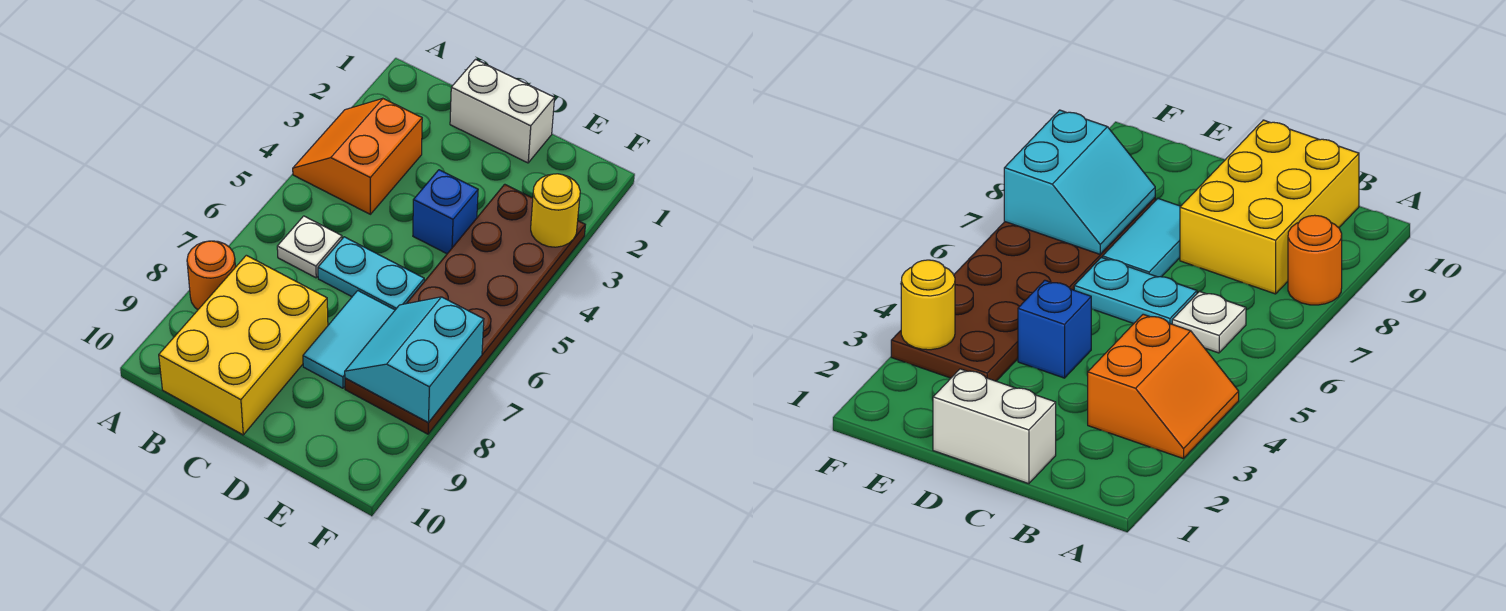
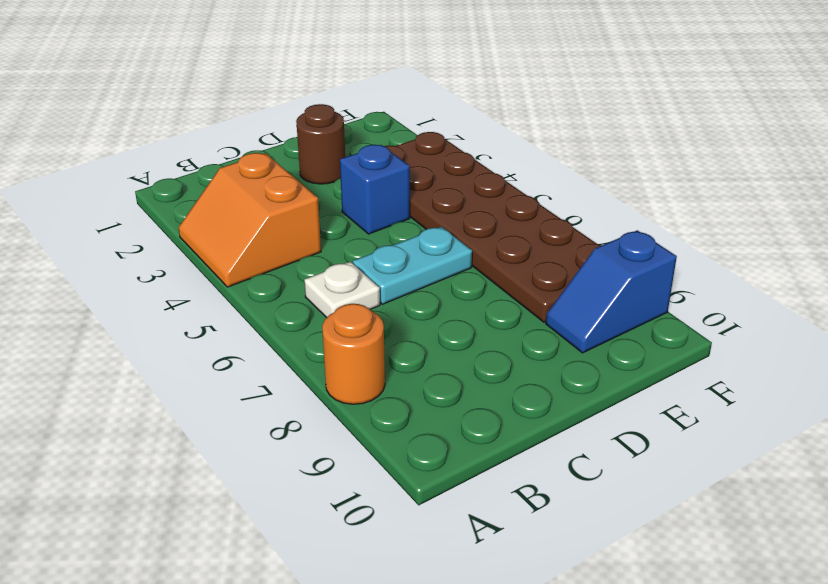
brown round brick D2 level 1 -> none
blue slope E9:F9 level 1 top F -> none
none -> yellow brick B8:C10 level 1
none -> white brick C1:D1 level 1

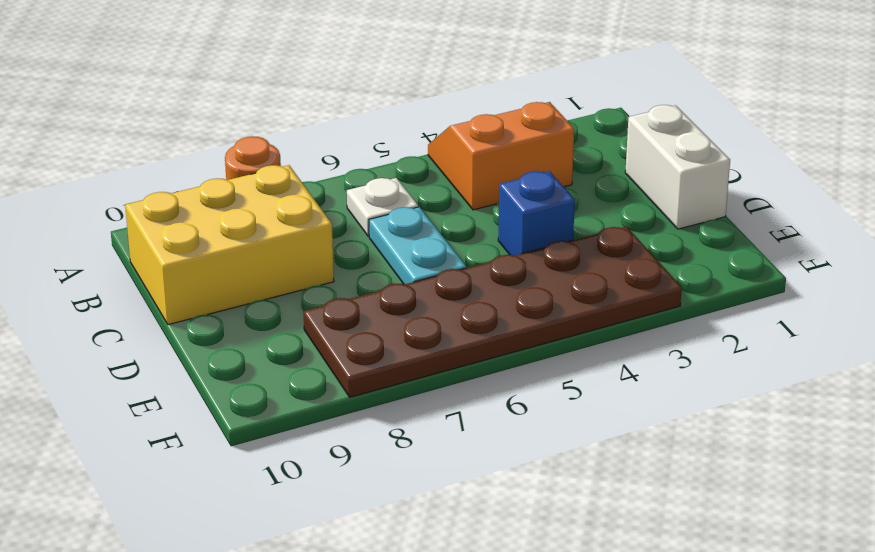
none -> cyan tile D7:D8 level 1
none -> cyan slope E7:F8 level 2 top F

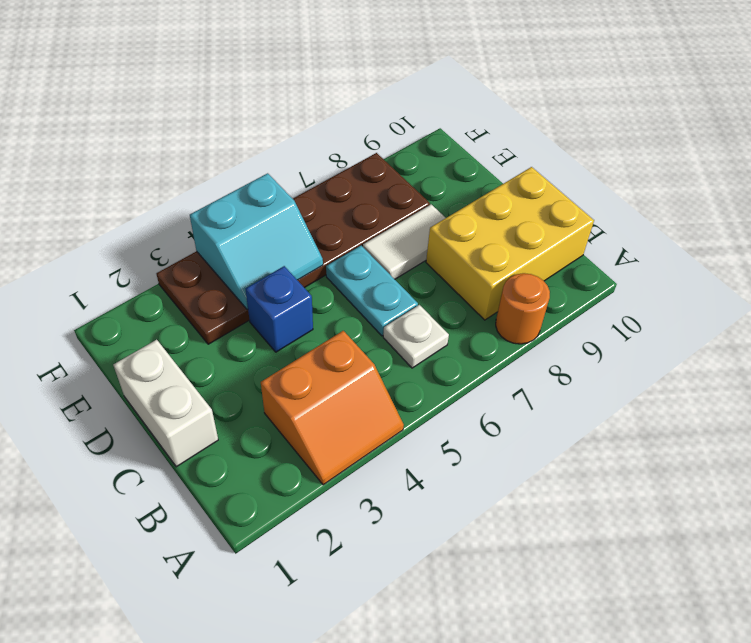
white tile D7:D8 level 1 -> cyan tile D7:D8 level 1
cyan slope E4:F5 level 2 top F -> cyan slope E7:F8 level 2 top F
none -> yellow round brick F3 level 2

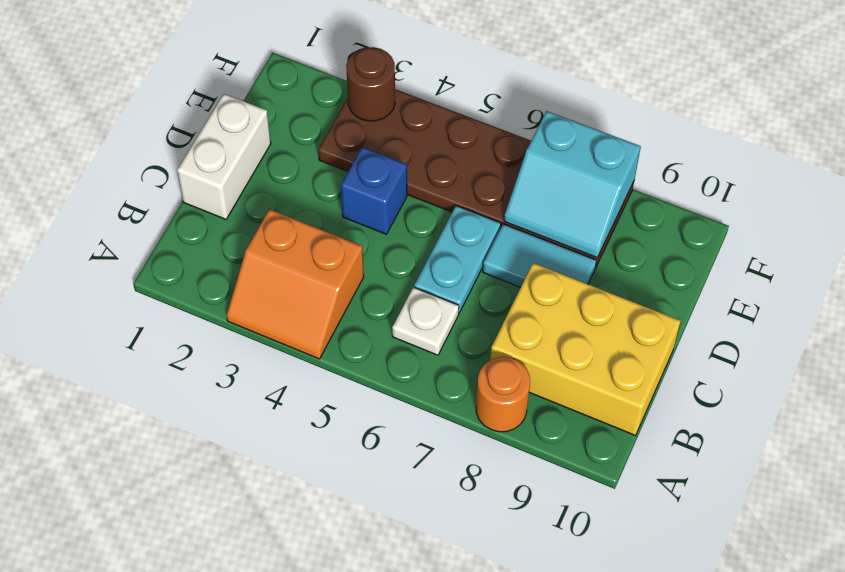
brown round brick F3 level 2 -> yellow round brick F3 level 2

